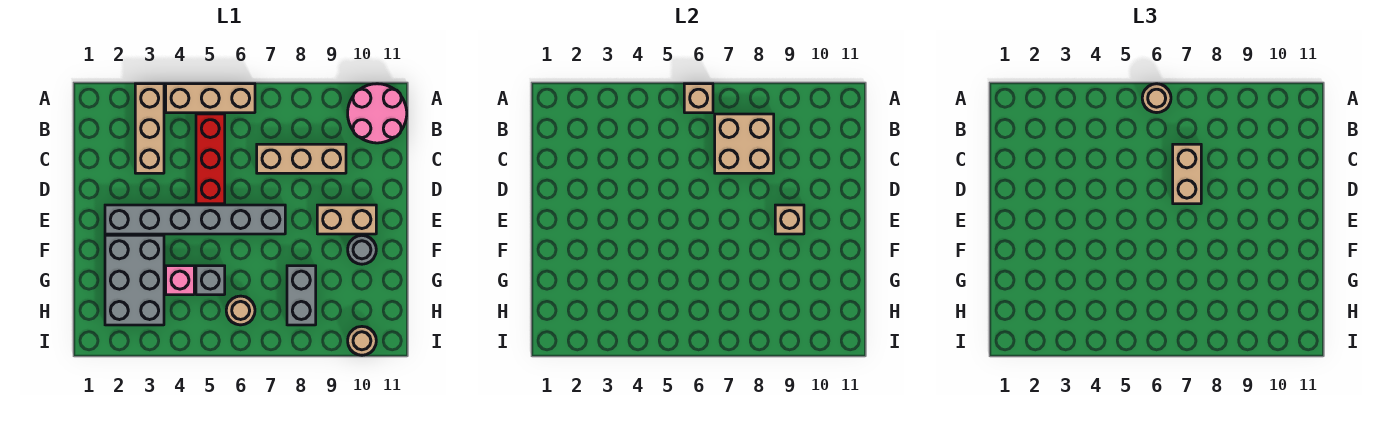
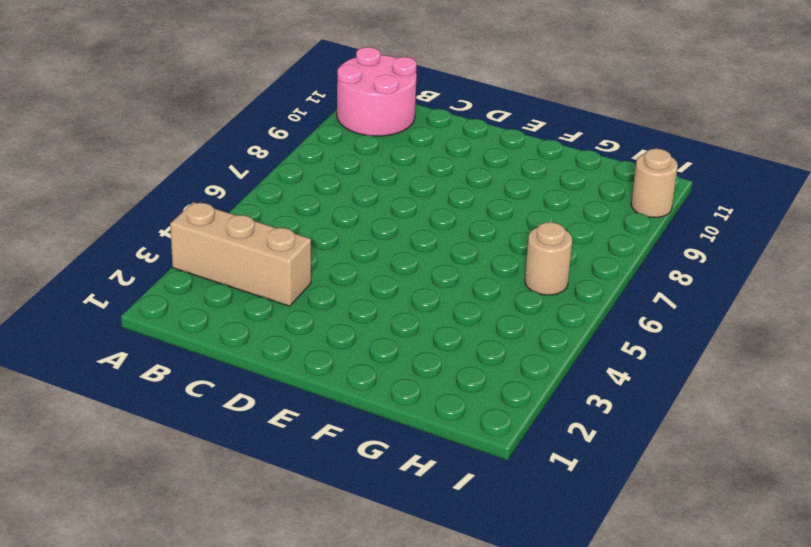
none -> tan brick A4:A6 level 1
none -> red brick B5:D5 level 1
none -> tan brick C7:C9 level 1

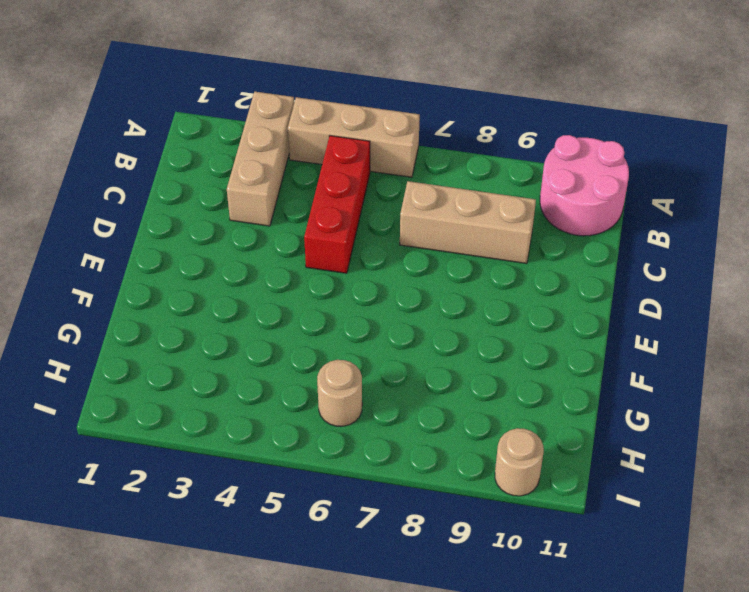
none -> grey brick E2:E7 level 1
none -> tan brick E9:E10 level 1
none -> grey brick F2:H3 level 1

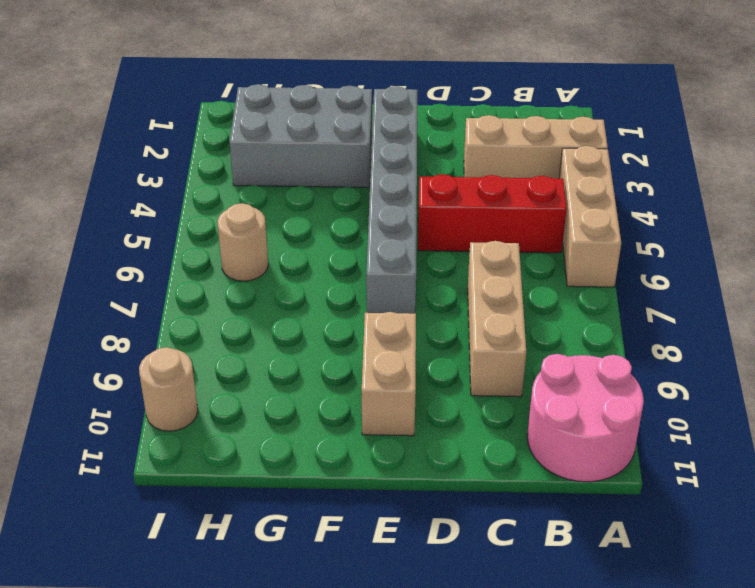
none -> grey round brick F10 level 1
none -> pink brick G4 level 1
none -> grey brick G5 level 1

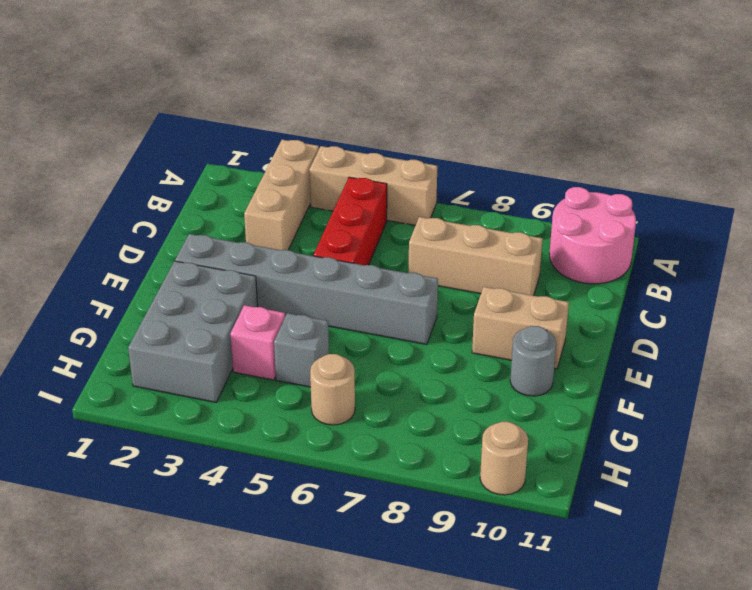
none -> grey brick G8:H8 level 1
none -> tan brick A6 level 2
none -> tan brick B7:C8 level 2

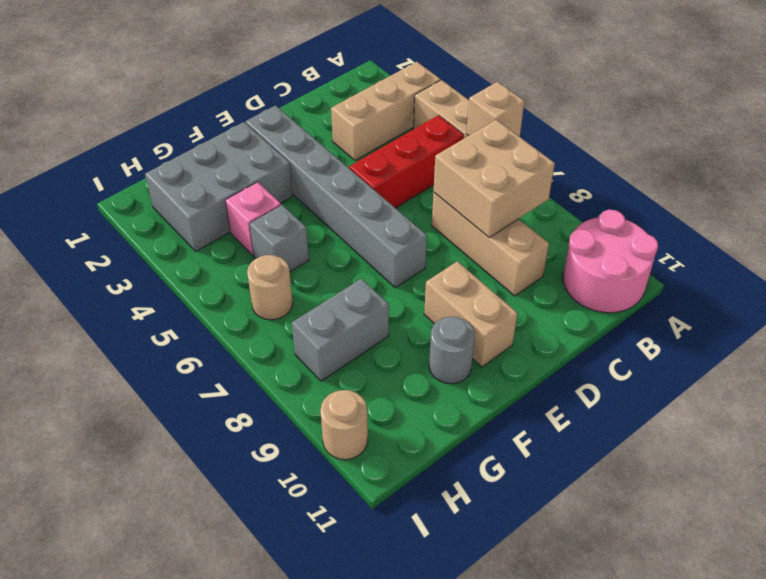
none -> tan brick E9 level 2
none -> tan round brick A6 level 3
none -> tan brick C7:D7 level 3

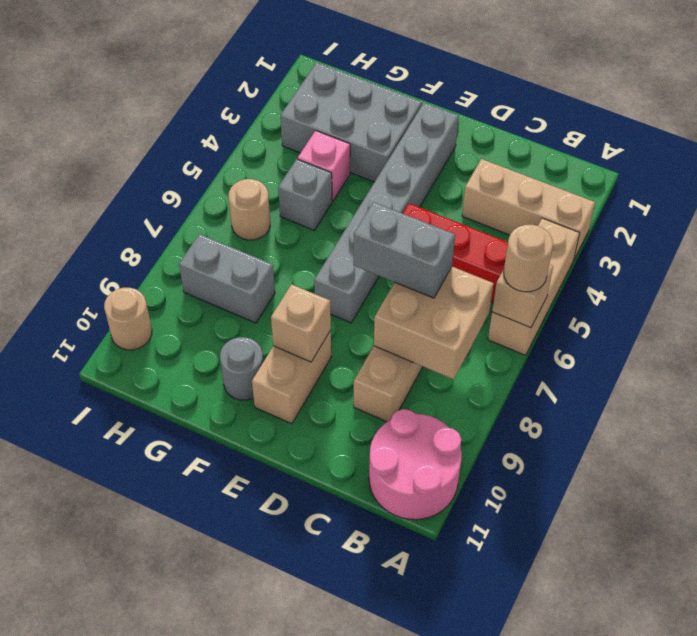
grey brick C7:D7 level 3 -> tan brick C7:D7 level 3

